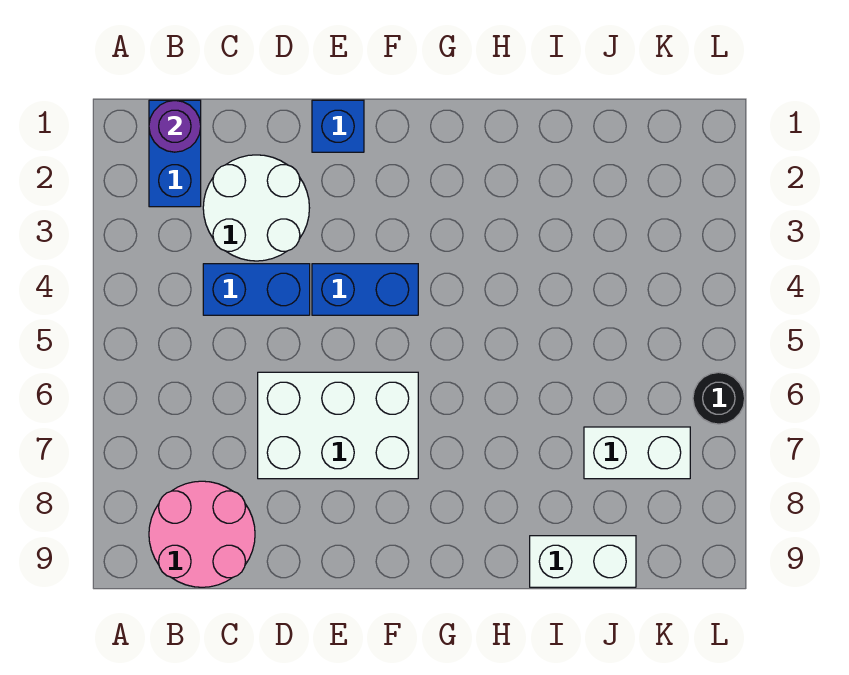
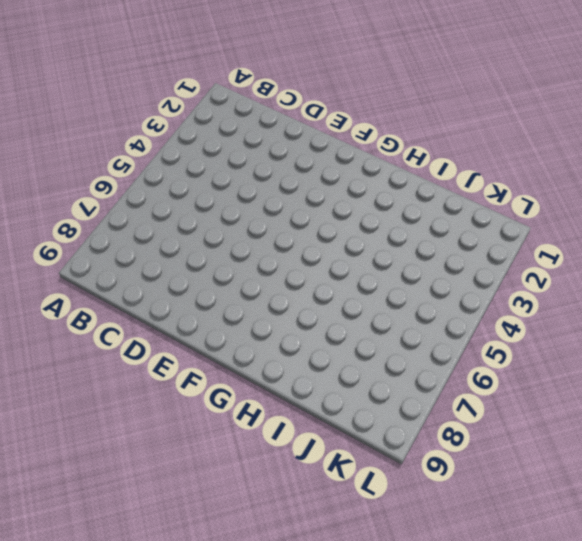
none -> blue brick B1:B2 level 1
none -> pink round brick B8:C9 level 1

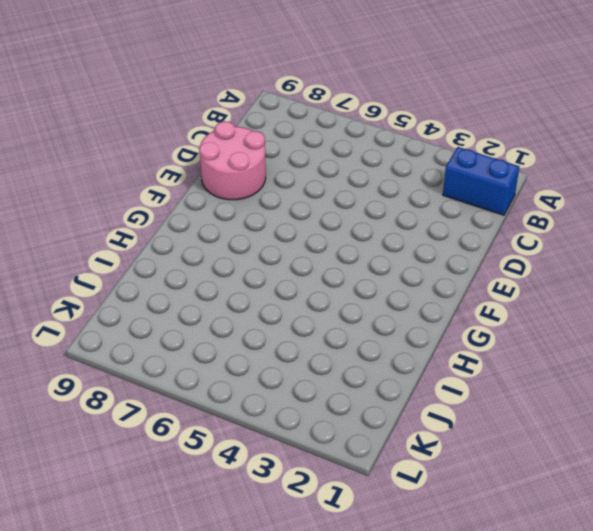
pink round brick D8:E9 level 1 -> pink round brick B8:C9 level 1
none -> white round brick C2:D3 level 1
none -> blue brick C4:D4 level 1

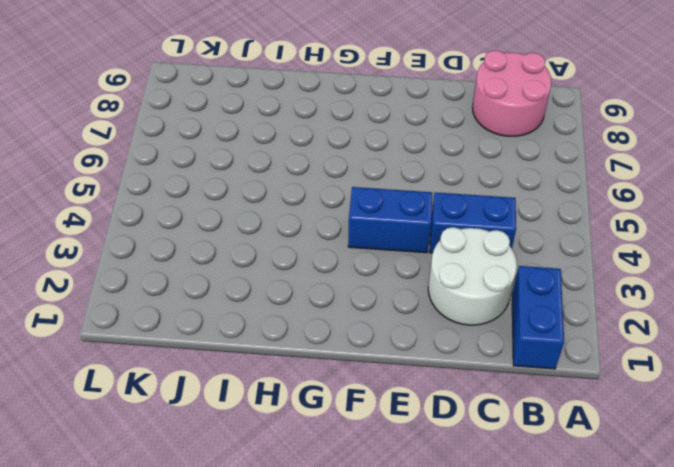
none -> white brick D6:F7 level 1
none -> blue brick E1 level 1

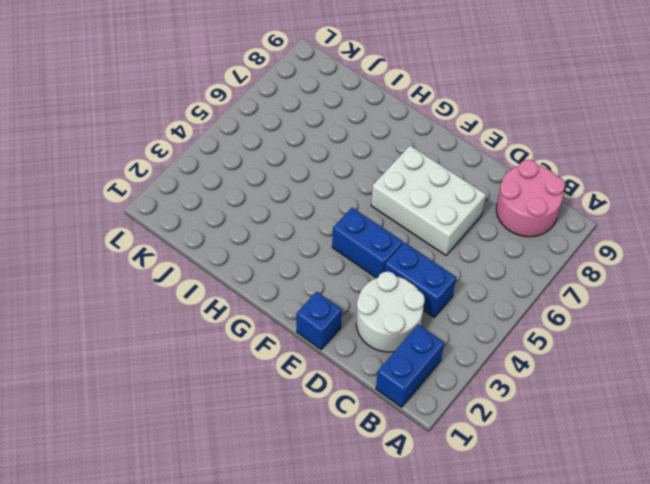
none -> white brick I9:J9 level 1
none -> white brick J7:K7 level 1

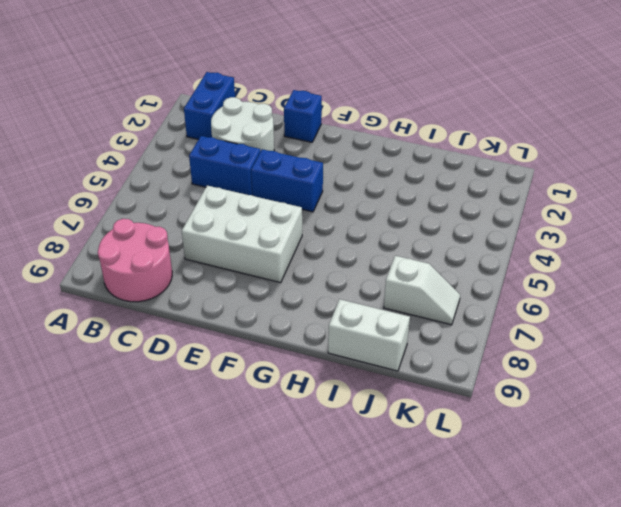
white slope J7:K7 level 1 top J -> white brick J7:K7 level 1
none -> black round brick L6 level 1
none -> purple round brick B1 level 2

